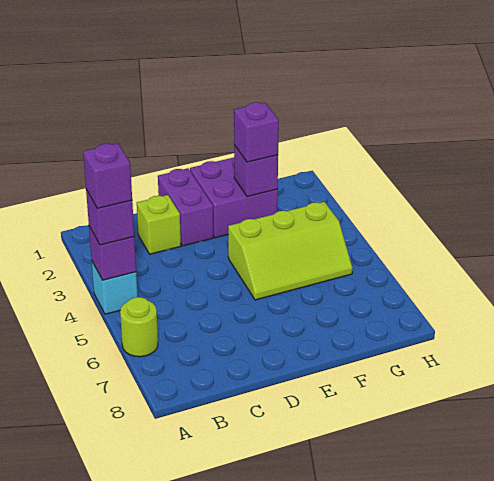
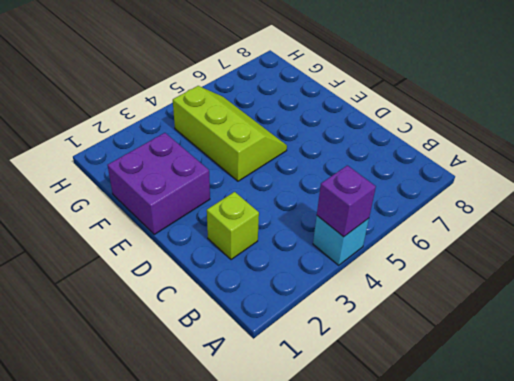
none -> lime round brick A6 level 1
none -> purple brick D1:D2 level 1

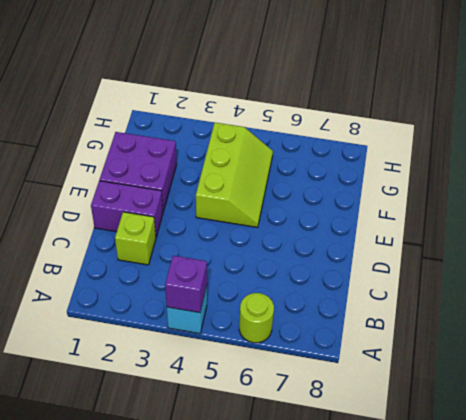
none -> purple brick F2 level 2
none -> purple brick A4 level 3

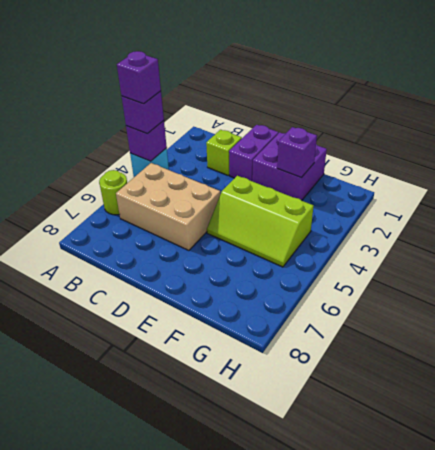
tan brick B5:D6 level 1 -> none
none -> purple brick F2 level 3

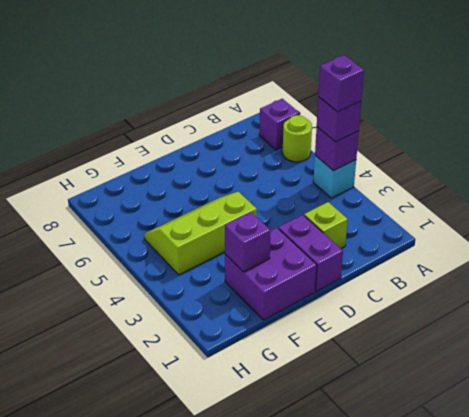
purple brick A7 level 1 -> purple brick F2 level 3

